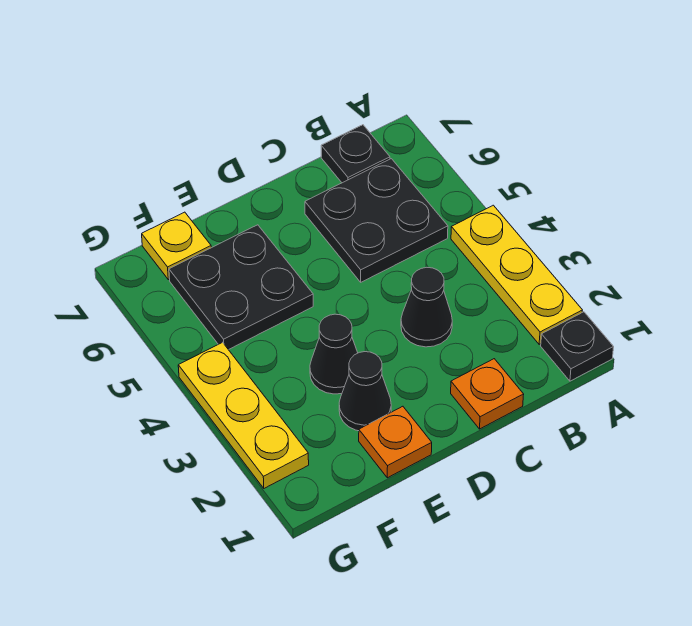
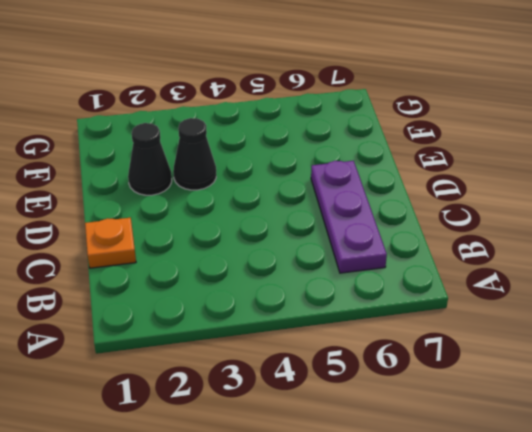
purple plate B6:D6 level 1 -> black plate B5:C6 level 1
none -> black plate A1 level 1
none -> yellow plate A2:A4 level 1
none -> black plate B7 level 1

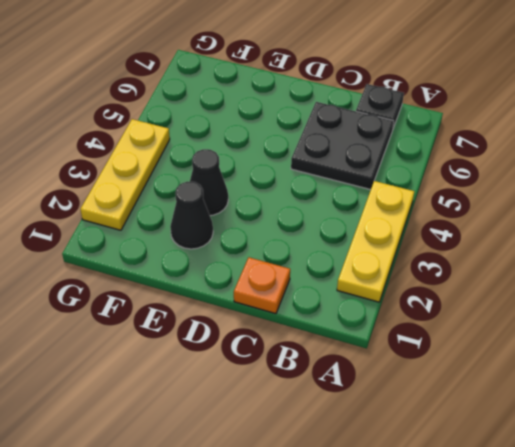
none -> black plate A1 level 1
none -> black cone C3 level 1
none -> orange plate E1 level 1

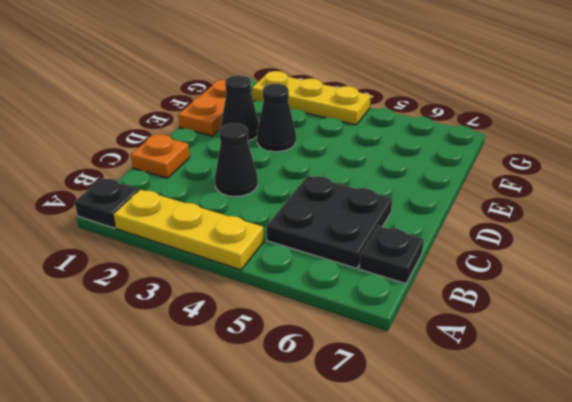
orange plate E1:F1 level 1 -> orange plate E1 level 1
none -> black plate E5:F6 level 1
none -> yellow plate F7 level 1

